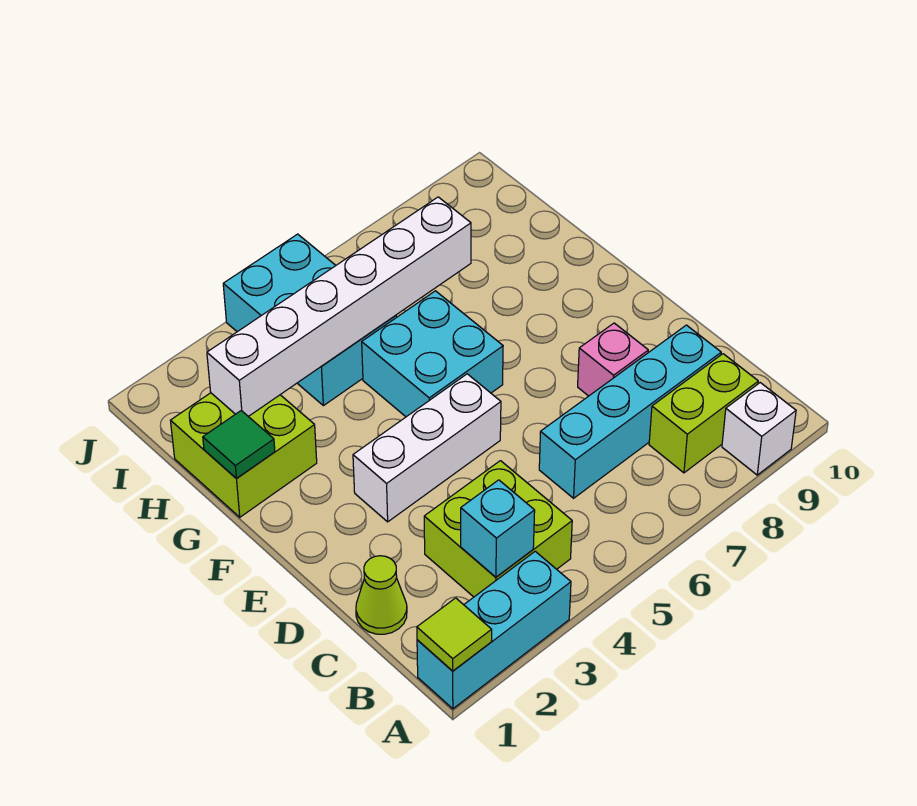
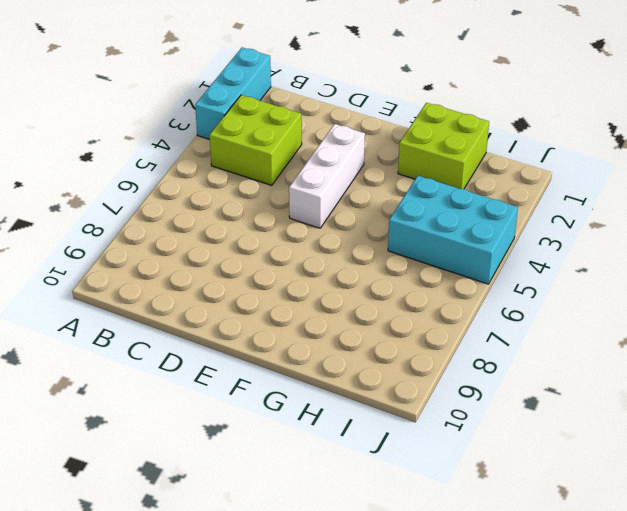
none -> white brick A9 level 1
none -> lime brick B8:B9 level 1
none -> lime cone C1 level 1

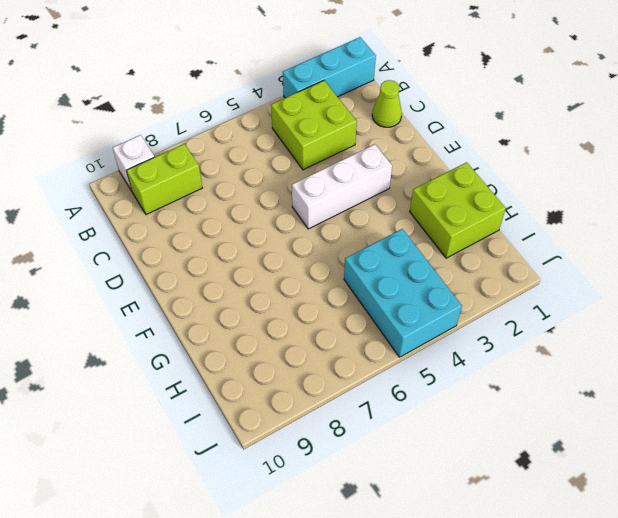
none -> cyan brick C6:C9 level 1
none -> pink brick D8 level 1
none -> cyan brick F5:G6 level 1

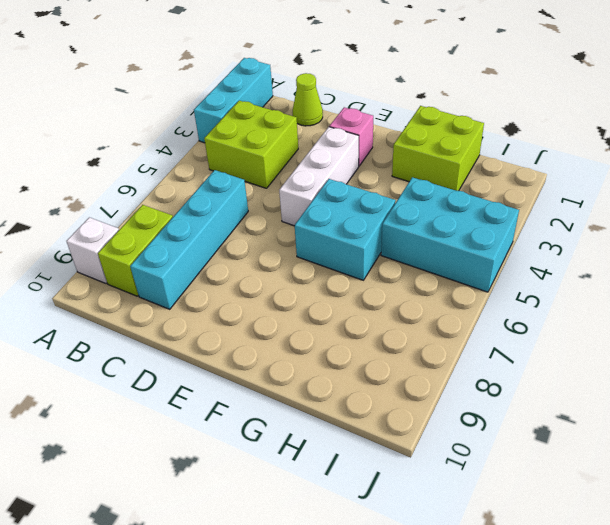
pink brick E2 level 1 -> pink brick D8 level 1
none -> lime tile A1 level 2
none -> cyan brick B3 level 2
none -> green tile G1 level 2

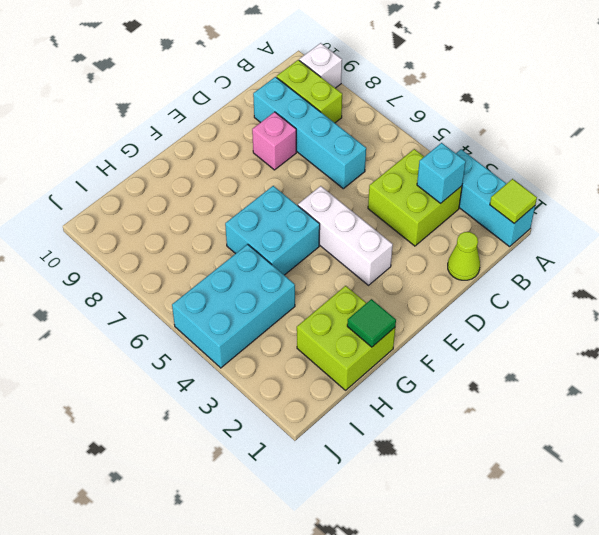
none -> white brick H2:H7 level 2

